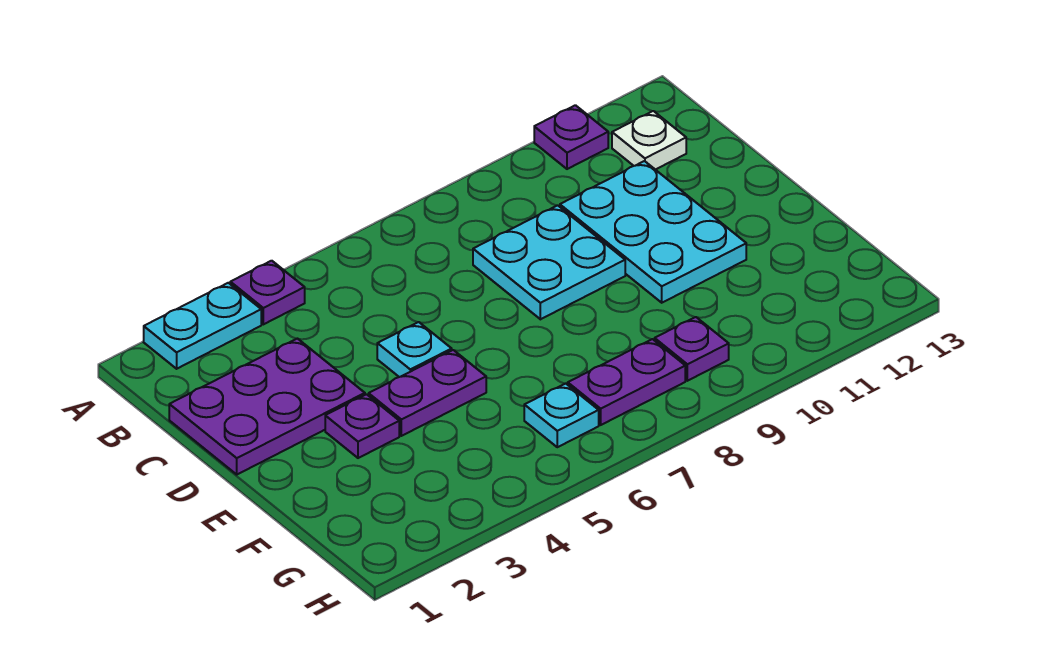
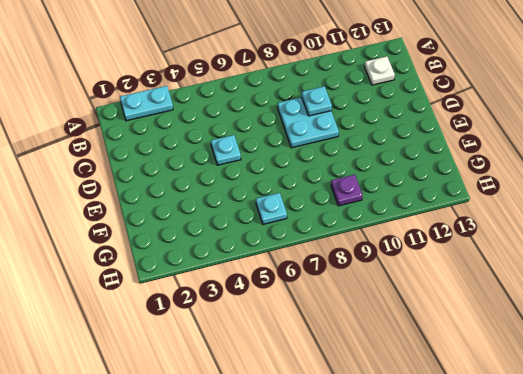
cyan plate C9 level 2 -> none
none -> purple plate A4 level 1
none -> purple plate A11 level 1
none -> purple plate C1:D3 level 1

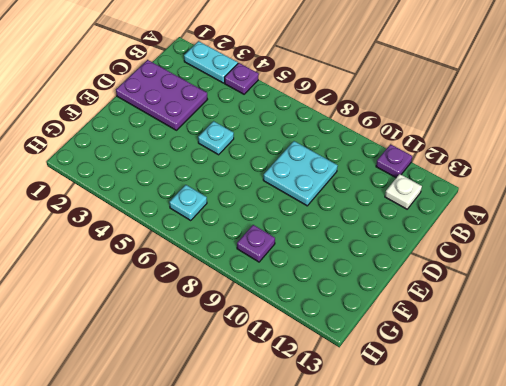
none -> cyan plate C10:E11 level 1
none -> purple plate E3 level 1
none -> purple plate E4:E5 level 1

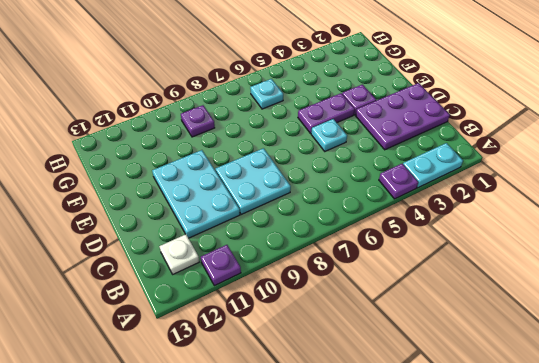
none -> purple plate G7:G8 level 1

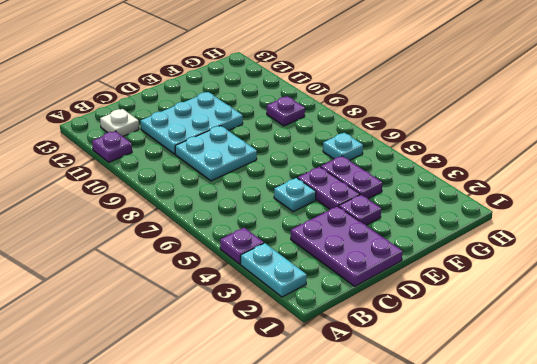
purple plate F4:F5 level 1 -> purple plate G7:G8 level 1

